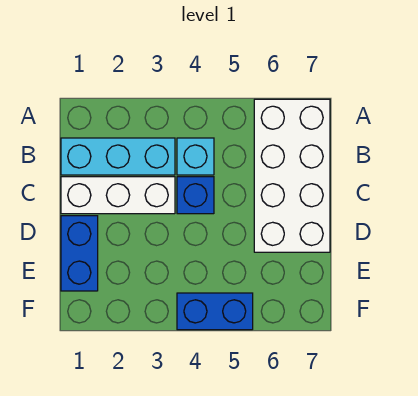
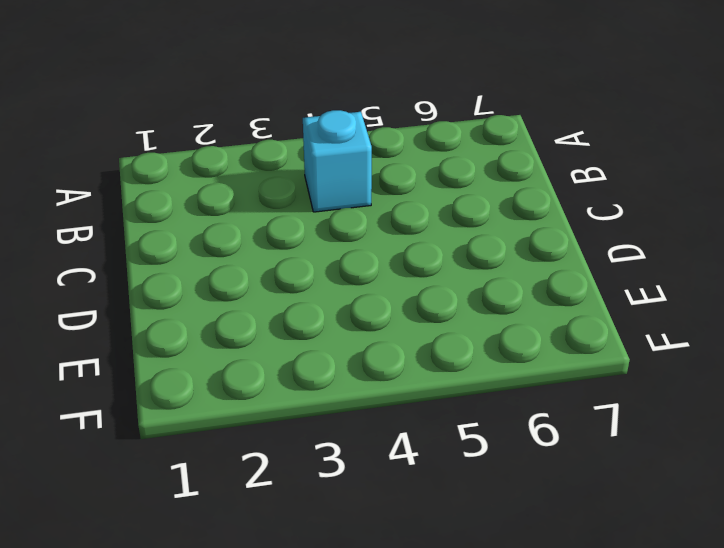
none -> white brick A6:D7 level 1
none -> cyan brick B1:B3 level 1

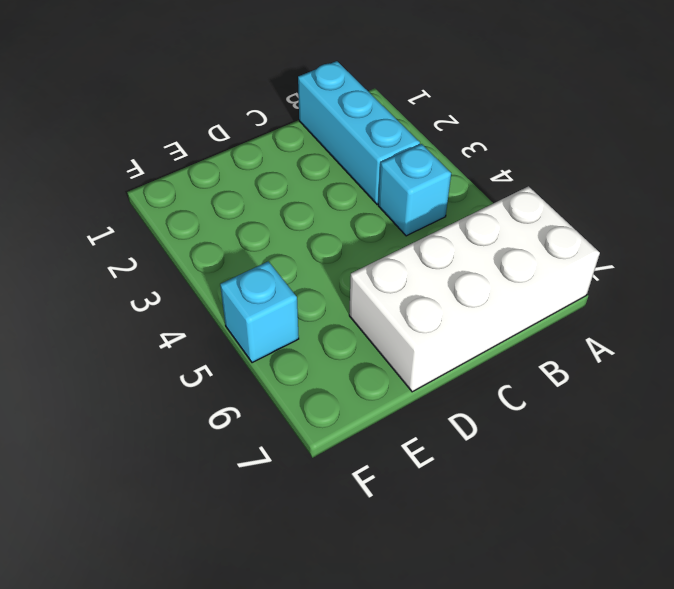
cyan brick F5 level 1 -> blue brick F4:F5 level 1
none -> white brick C1:C3 level 1
none -> blue brick C4 level 1

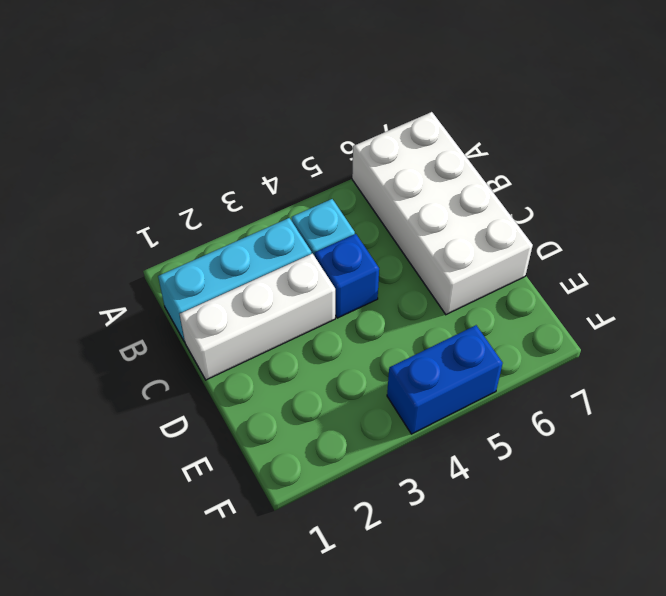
none -> blue brick D1:E1 level 1

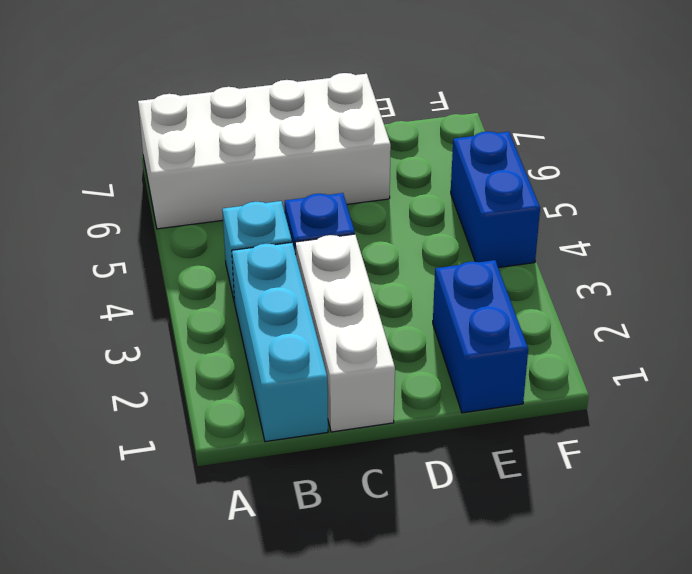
blue brick E1:E2 level 1 -> blue brick D1:E1 level 1

